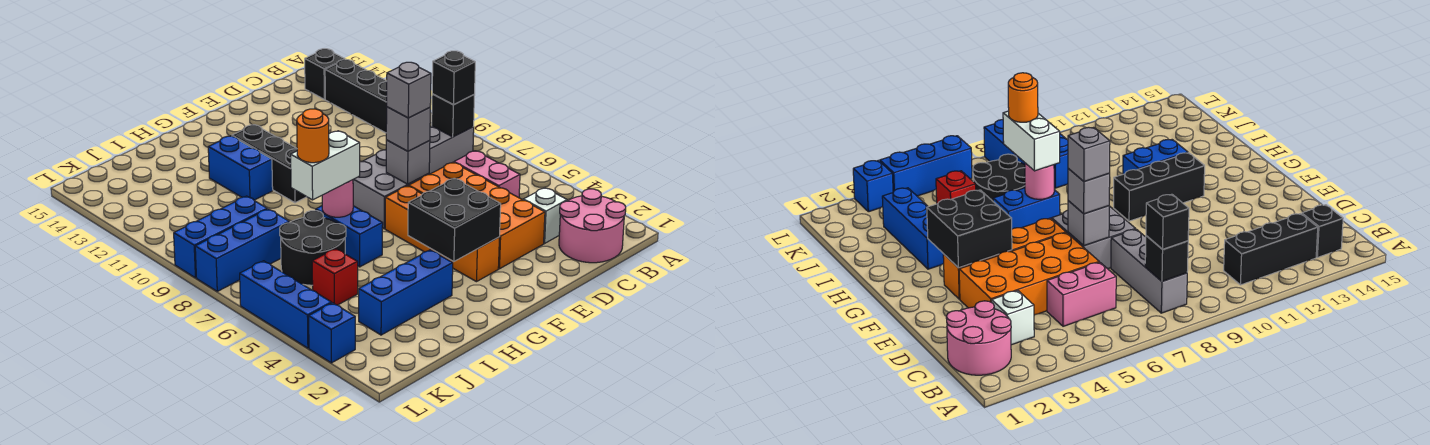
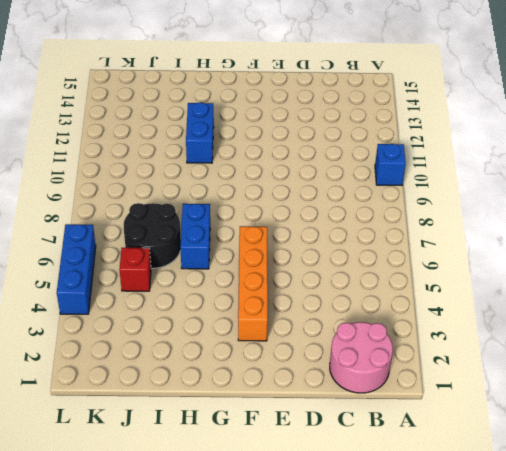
blue brick A10 level 1 -> blue brick L3 level 1
none -> grey brick B8:D8 level 1
none -> black brick B11:B13 level 1
none -> black brick B14 level 1

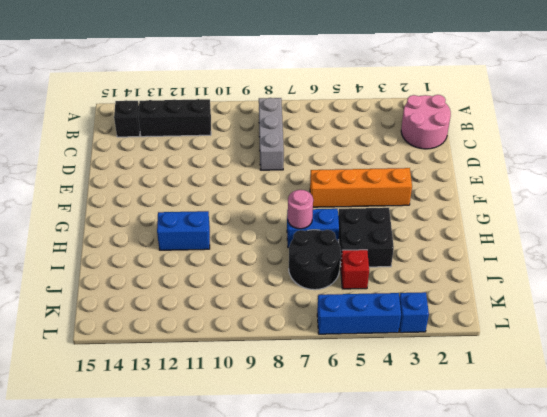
black brick H4:I5 level 1 -> black brick F3:G4 level 2
none -> white brick C3 level 1
none -> pink brick C5:C6 level 1
none -> orange brick D3:E6 level 1

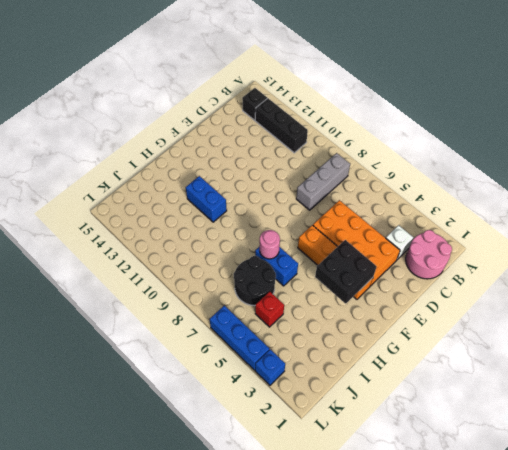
none -> pink brick C5:C6 level 1
none -> grey brick E7:F8 level 1
none -> black brick G10:G12 level 1

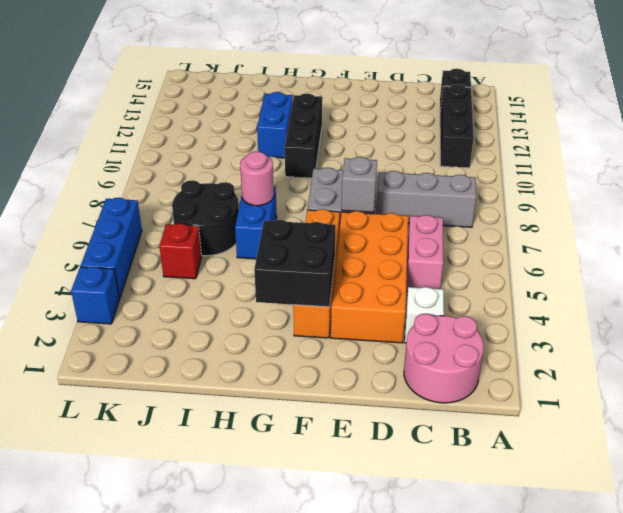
none -> blue brick H3:J3 level 1
none -> blue brick J8:L8 level 1
none -> blue brick J9:L9 level 1

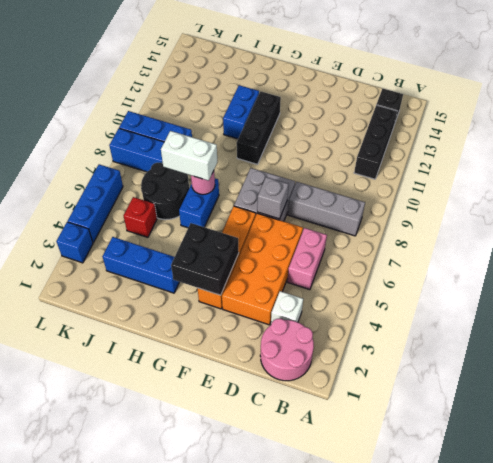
none -> black brick B8 level 2
none -> black brick B8 level 3
none -> grey brick E7 level 3

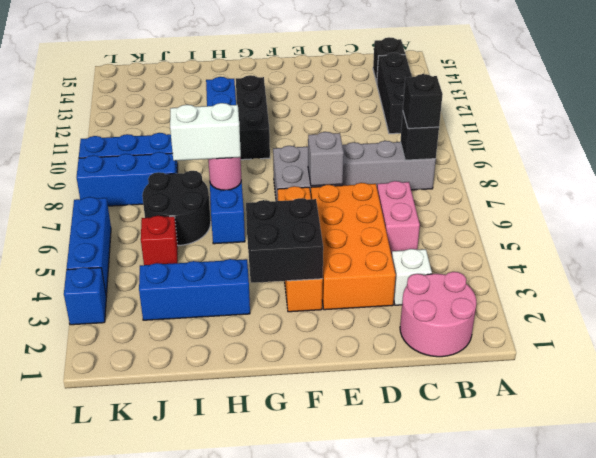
none -> grey brick E7 level 3
none -> grey brick E7 level 4
none -> orange round brick I7 level 4

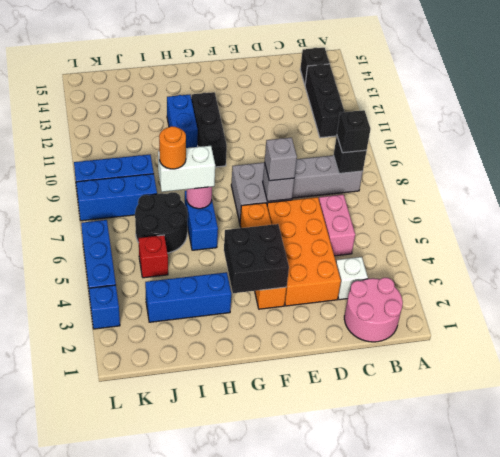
none -> grey brick E7 level 4

